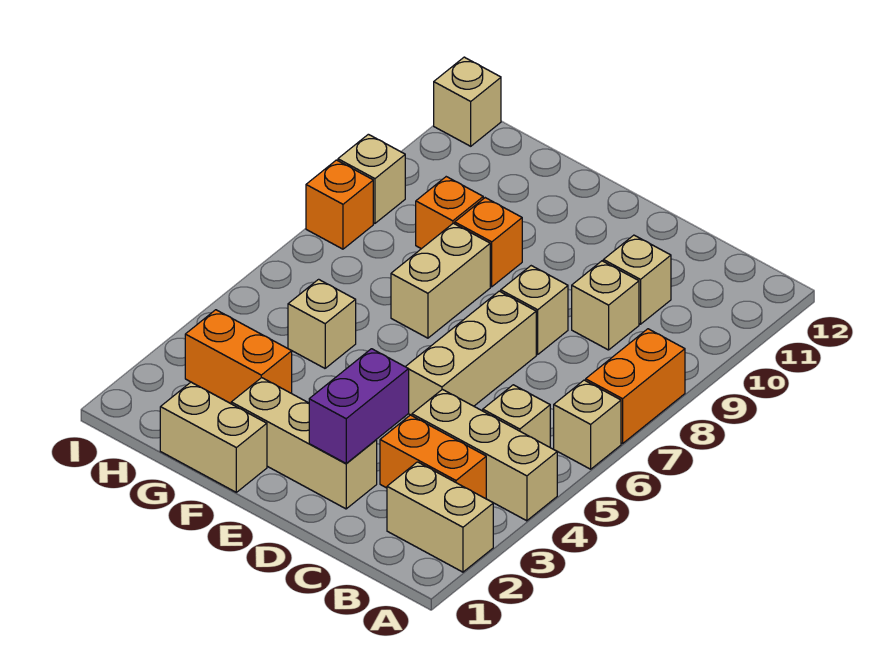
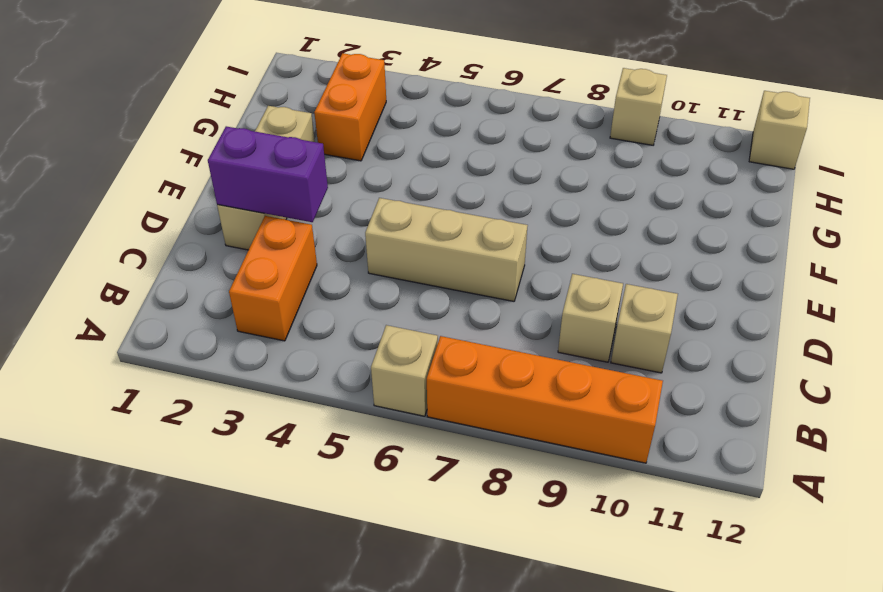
orange brick A7:A10 level 1 -> orange brick A7:A8 level 1
none -> tan brick A2:B2 level 1
none -> tan brick A4:C4 level 1
none -> tan brick B5 level 1

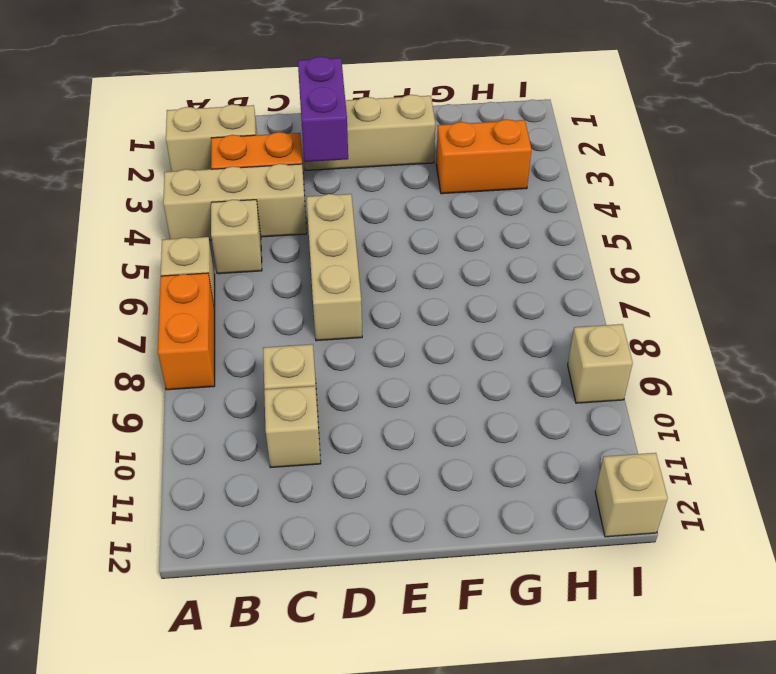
none -> tan brick D8 level 1
none -> tan brick F1:G1 level 1
none -> tan brick F7:F8 level 1

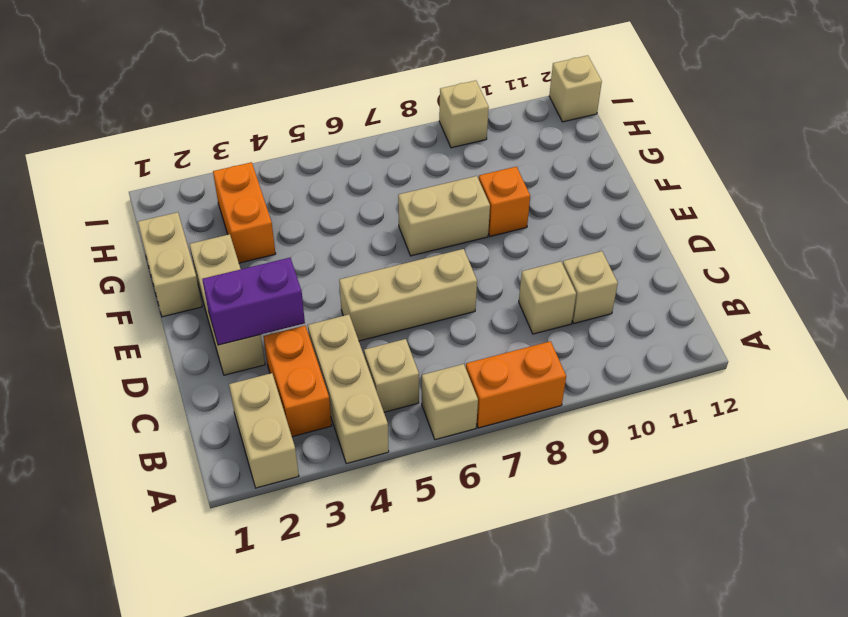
none -> tan brick D8 level 1
none -> tan brick G5 level 1
none -> orange brick G9 level 1

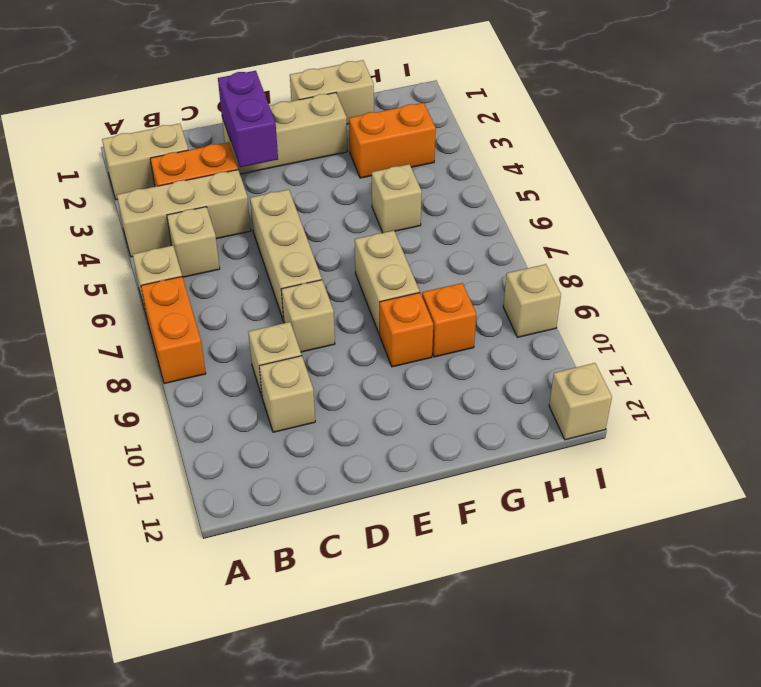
none -> orange brick I8 level 1

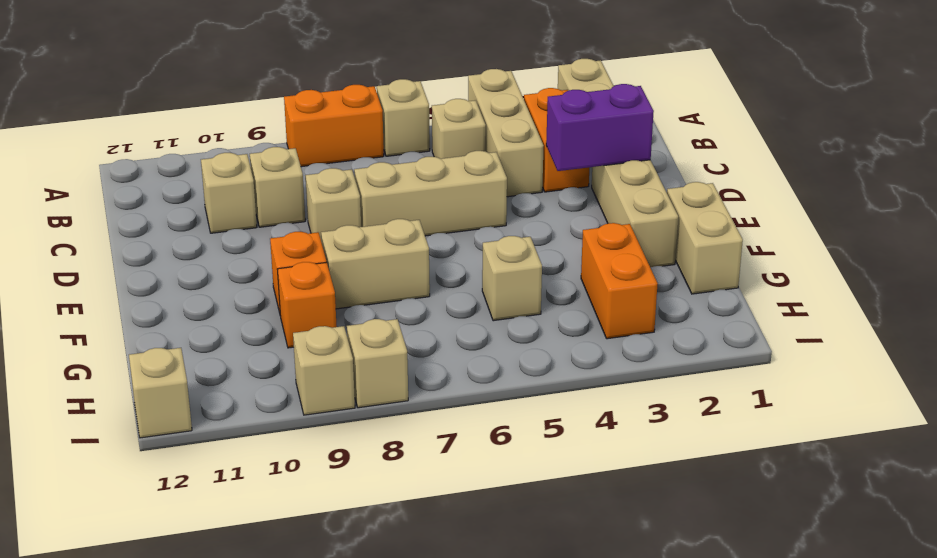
tan brick I8 level 1 -> orange brick I8 level 1

